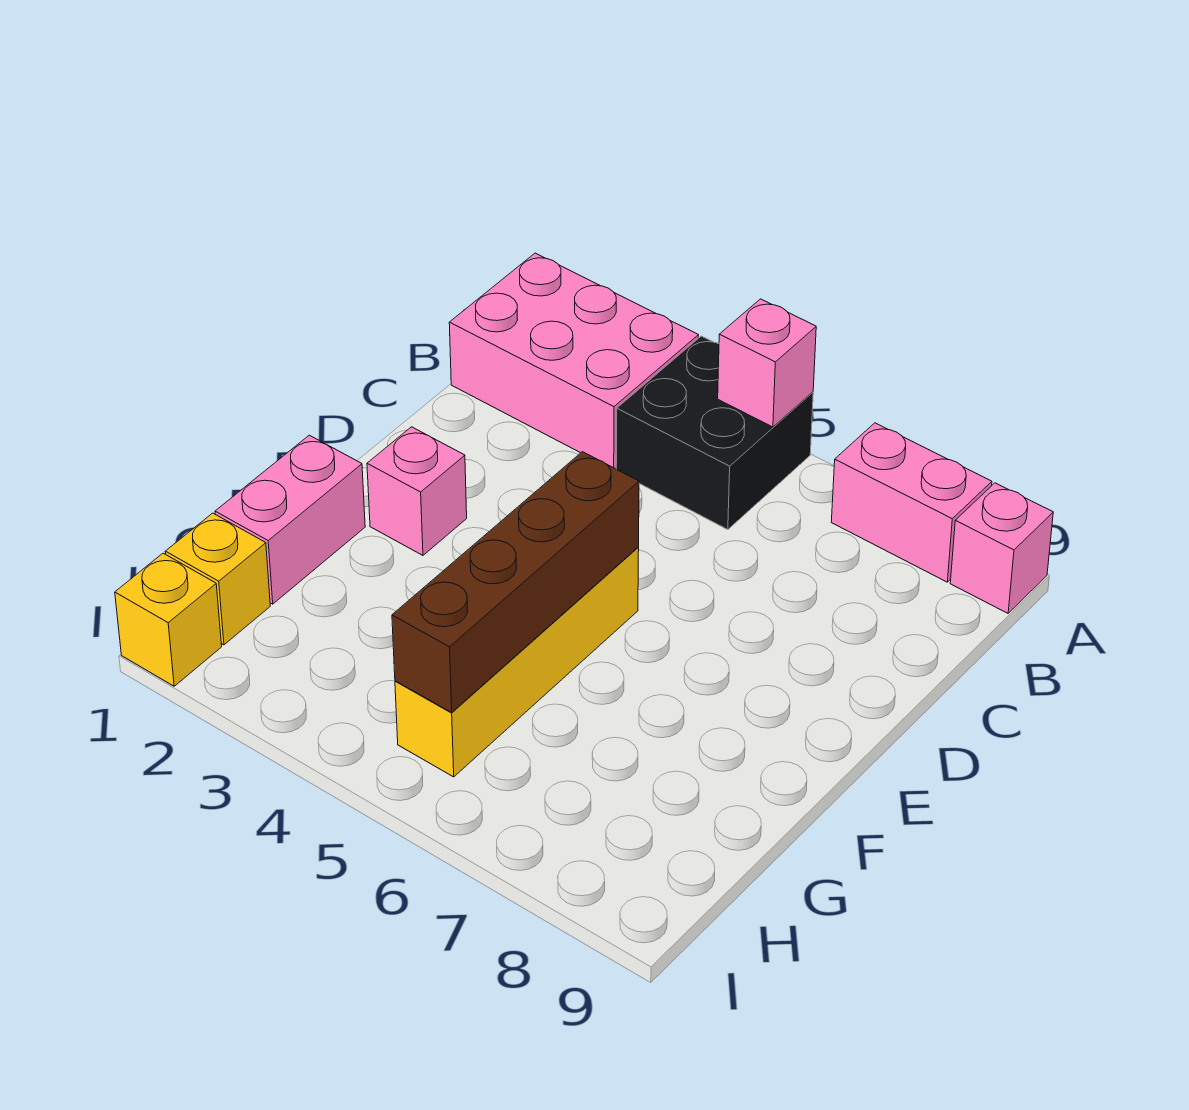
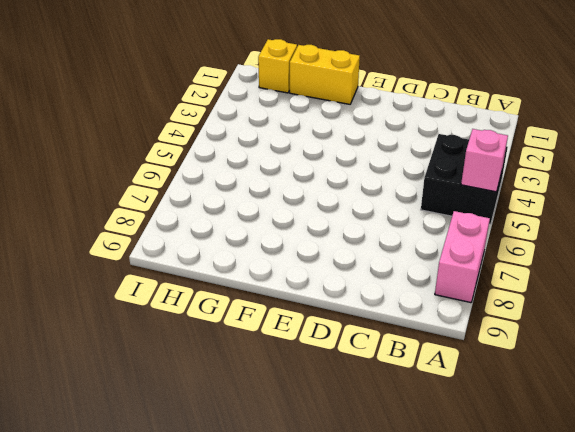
yellow brick F1:G1 level 1 -> pink brick F1:G1 level 1
none -> pink brick A1:B3 level 1
none -> pink brick A9 level 1

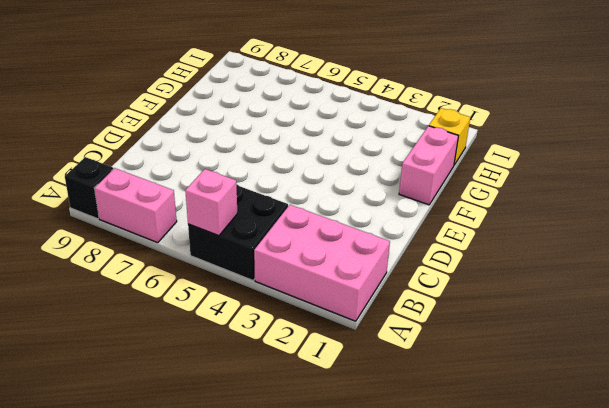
black brick A9 level 1 -> pink brick A9 level 1
none -> pink brick E2 level 1
none -> yellow brick E5:H5 level 1

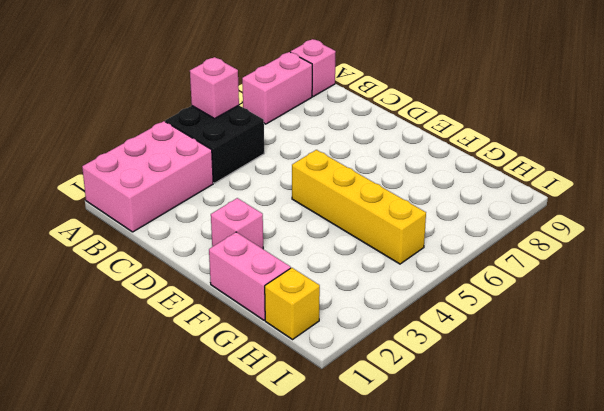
none -> yellow brick I1 level 1
none -> brown brick E5:H5 level 2

